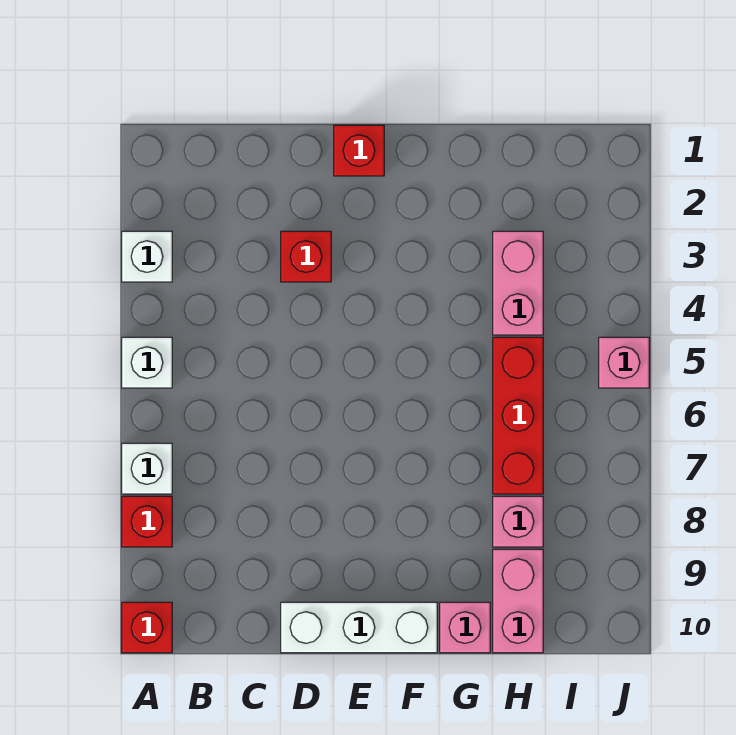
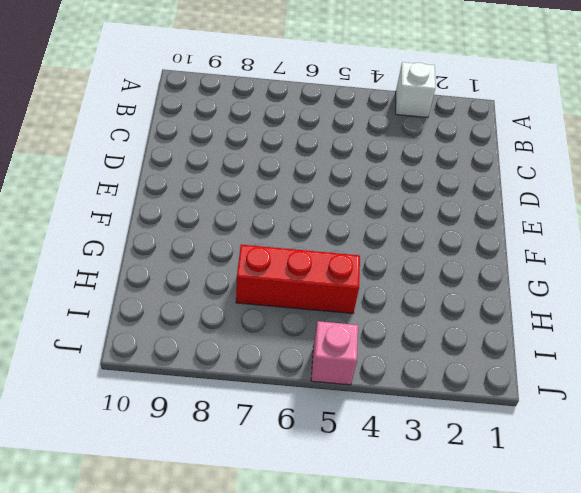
none -> white brick A5 level 1
none -> white brick A7 level 1
none -> red brick A8 level 1

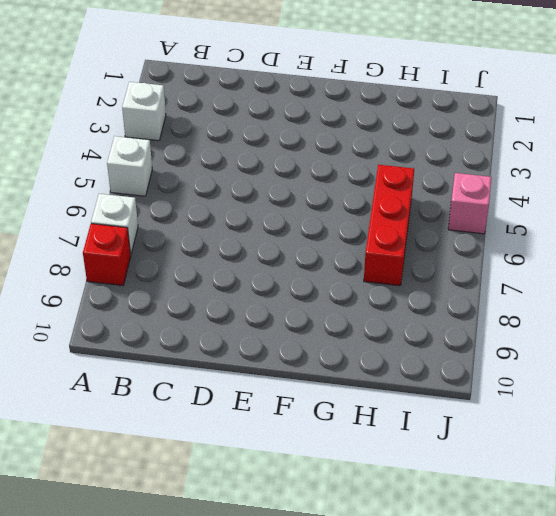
none -> red brick A10 level 1
none -> red brick D3 level 1
none -> white brick D10:F10 level 1

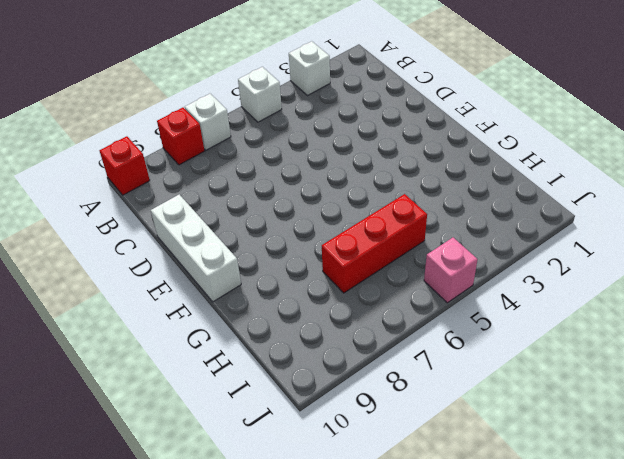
none -> red brick D3 level 1
none -> red brick E1 level 1
none -> pink brick G10 level 1

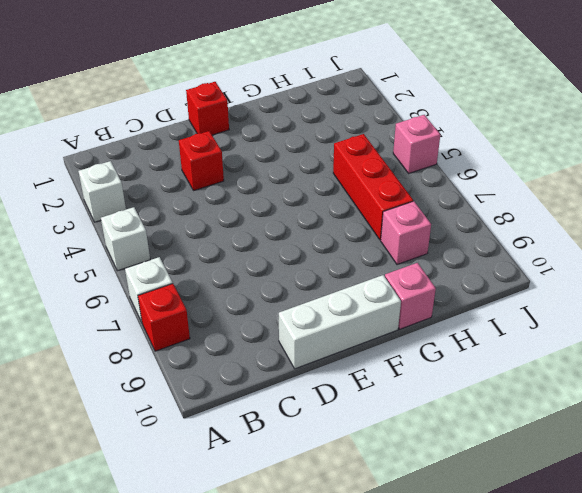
none -> red brick A10 level 1
none -> pink brick H3:H4 level 1
none -> pink brick H9:H10 level 1

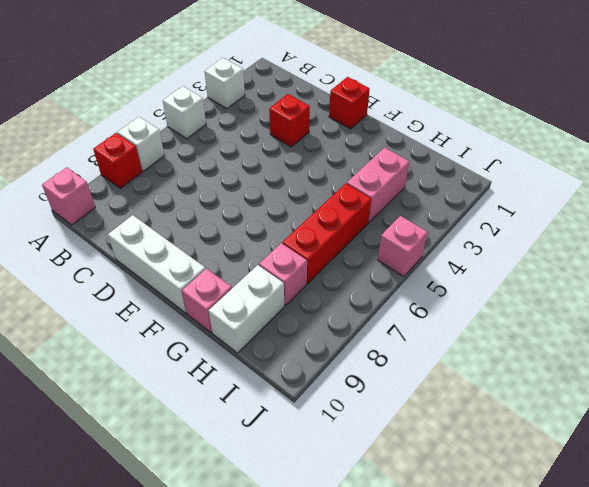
pink brick A10 level 1 -> red brick A10 level 1
white brick H9:H10 level 1 -> pink brick H9:H10 level 1

